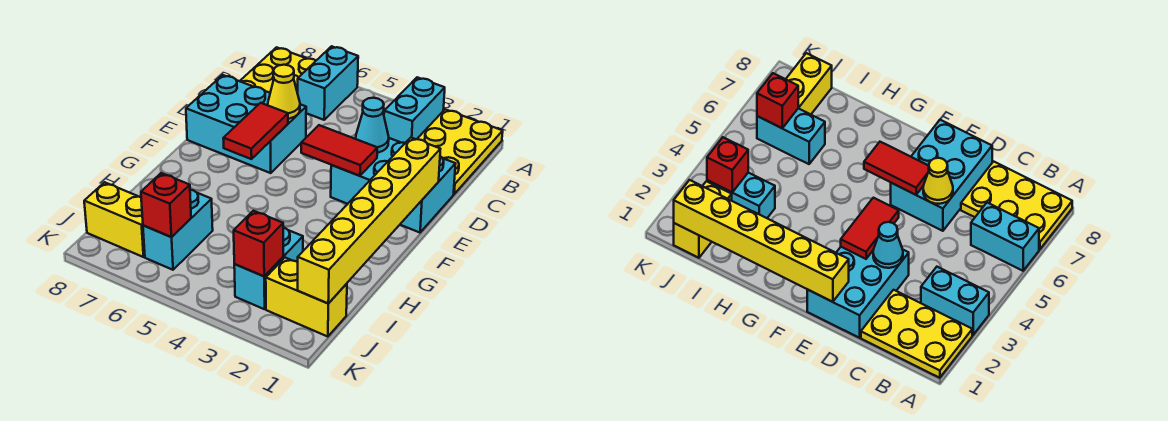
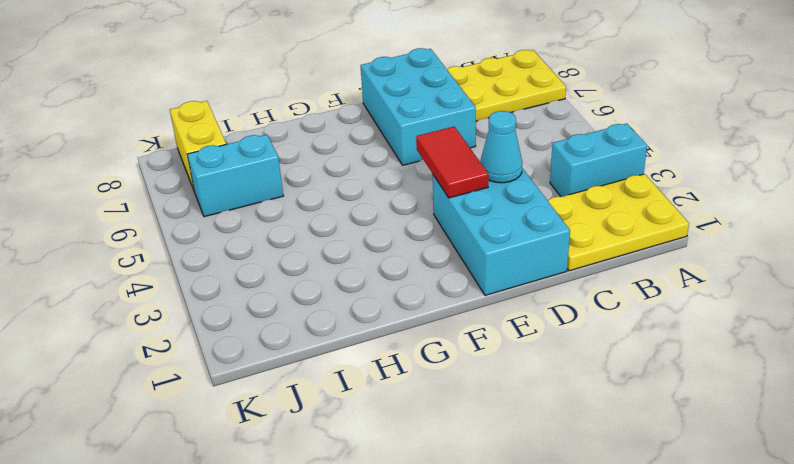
none -> cyan brick A6:B6 level 1
none -> cyan brick I3:J3 level 1
none -> yellow brick J1:J2 level 1

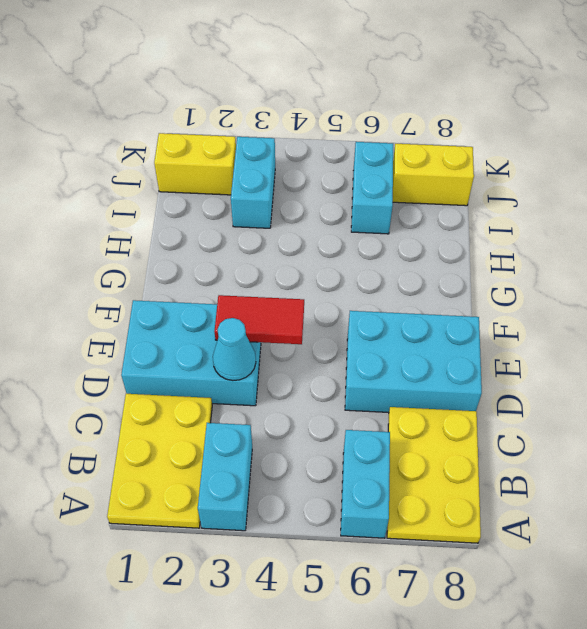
none -> yellow cone D6 level 2
none -> yellow brick E1:J1 level 2
none -> red tile E6:F6 level 2

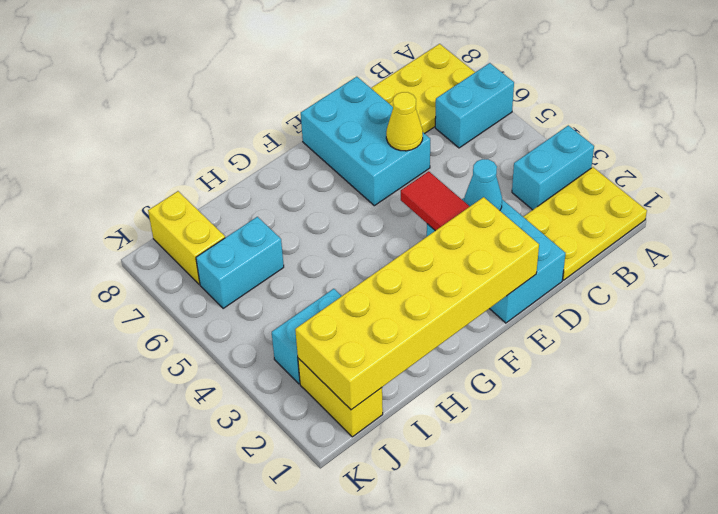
yellow brick E1:J2 level 2 -> yellow brick E1:J1 level 2
none -> red tile E6:F6 level 2
none -> red brick J3 level 2
none -> red brick J6 level 2

